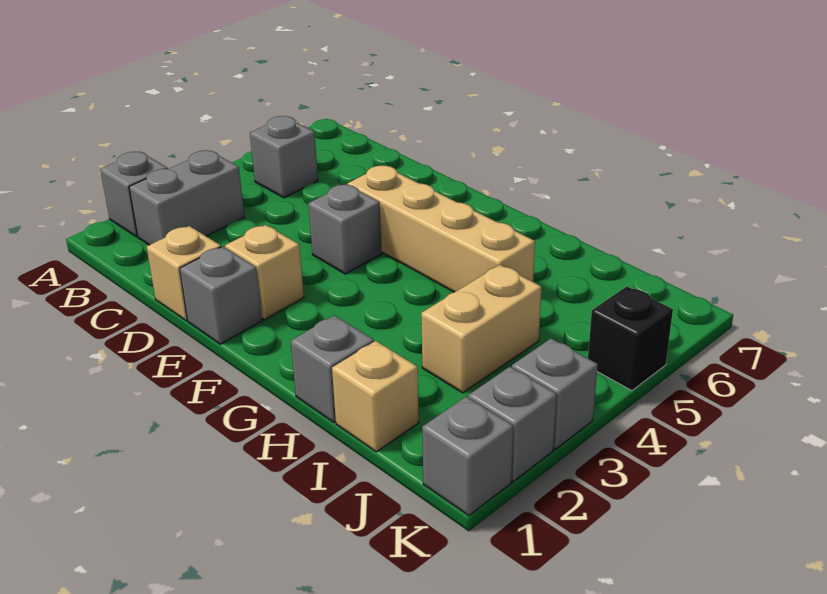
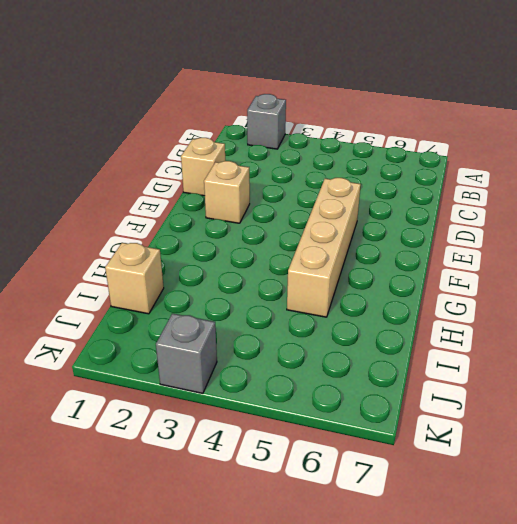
none -> grey brick B2:B3 level 1
none -> grey brick B5 level 1
none -> grey brick E1 level 1

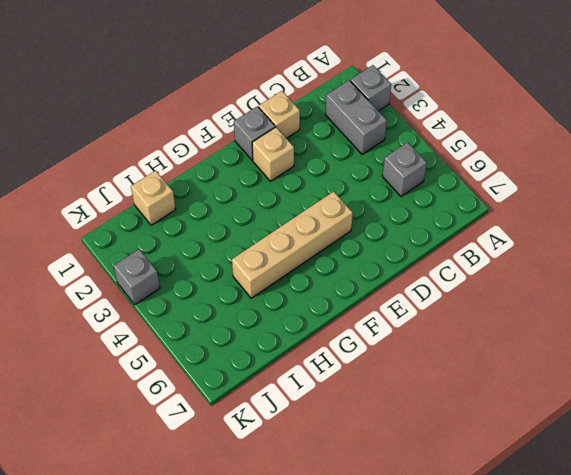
none -> grey brick E4 level 1
none -> grey brick H1 level 1
none -> tan brick I3:I4 level 1

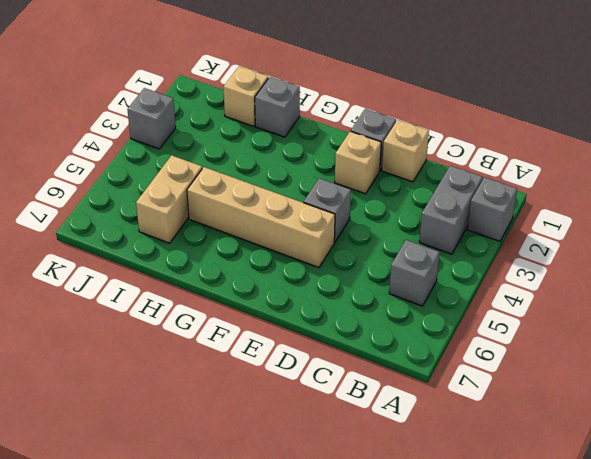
tan brick I5:I6 level 1 -> tan brick I3:I4 level 1
none -> grey brick K1 level 1
none -> grey brick K2 level 1
none -> black brick K5 level 1

